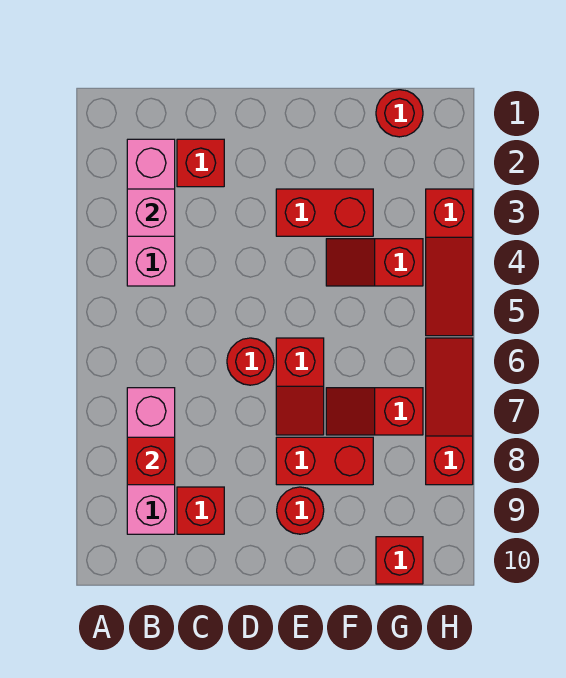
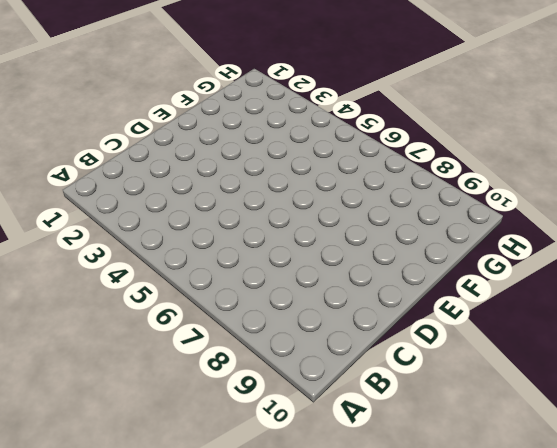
none -> pink brick B2:B4 level 1
none -> pink brick B7:B9 level 1
none -> red brick C2 level 1

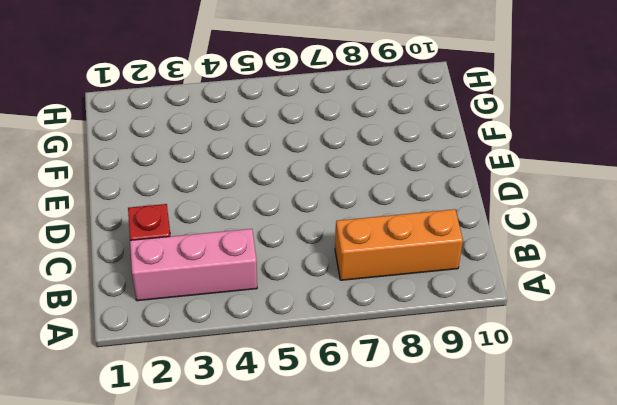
orange brick B7:B9 level 1 -> pink brick B7:B9 level 1
none -> red brick C9 level 1
none -> red round brick D6 level 1
none -> red brick E3:F3 level 1

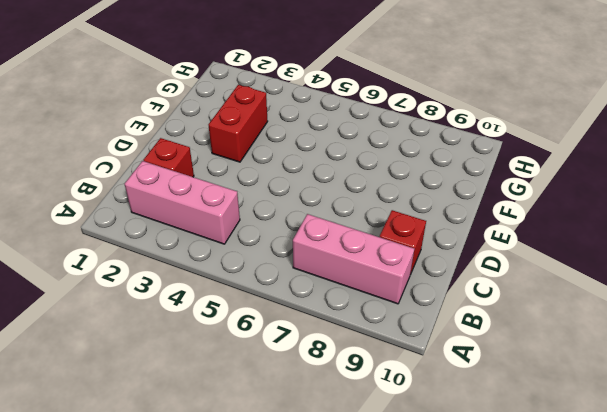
none -> red round brick D6 level 1
none -> red slope E6:E7 level 1 top 6
none -> red brick E8:F8 level 1

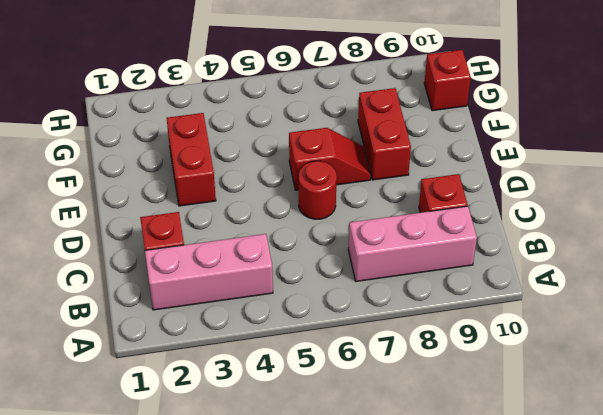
none -> red round brick E9 level 1
none -> red slope F4:G4 level 1 top G
none -> red slope F7:G7 level 1 top G

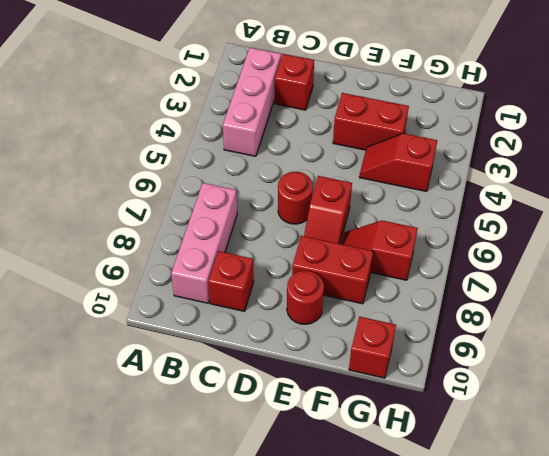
none -> red round brick G1 level 1
none -> red slope H3:H5 level 1 top 3
none -> red slope H6:H8 level 1 top 8

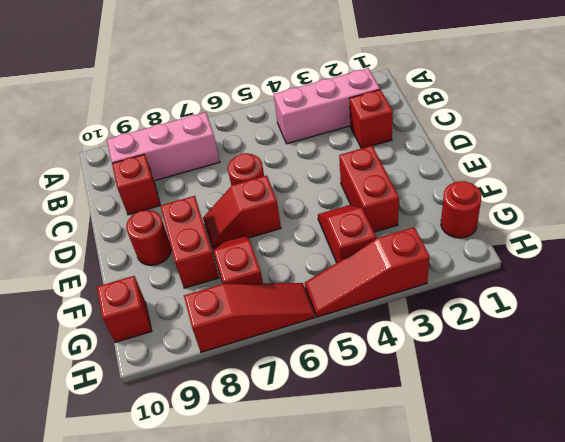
none -> pink brick B3 level 2
none -> red brick B8 level 2

